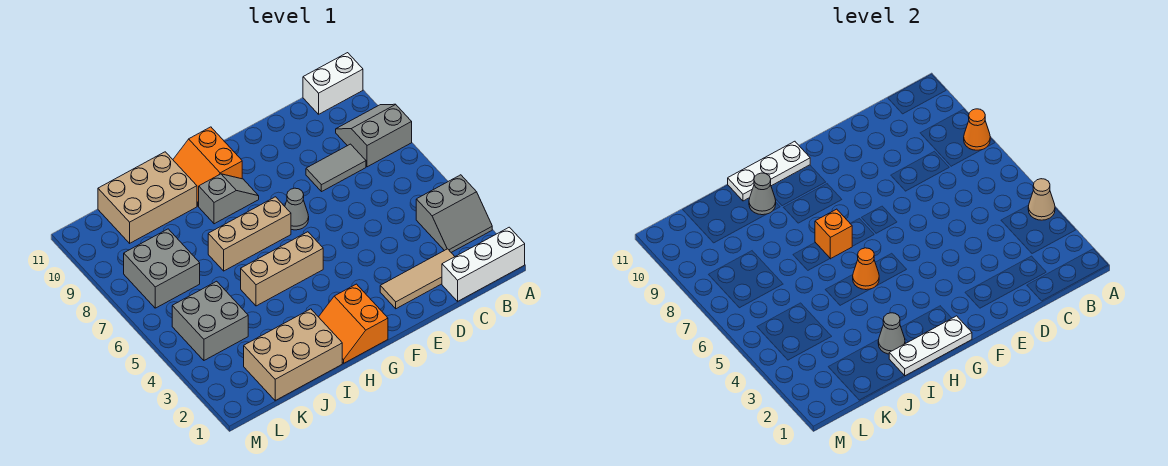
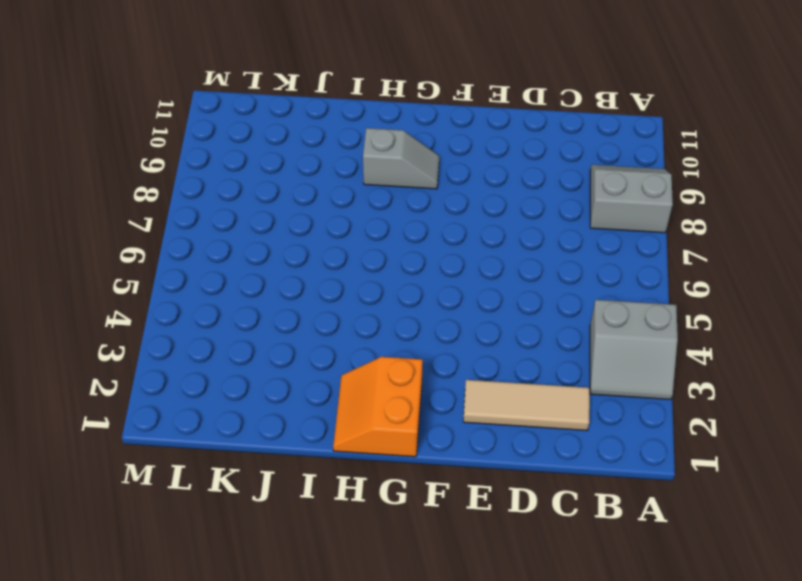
none -> white brick A1:C1 level 1
none -> white brick A11:B11 level 1
none -> grey tile C8:D8 level 1

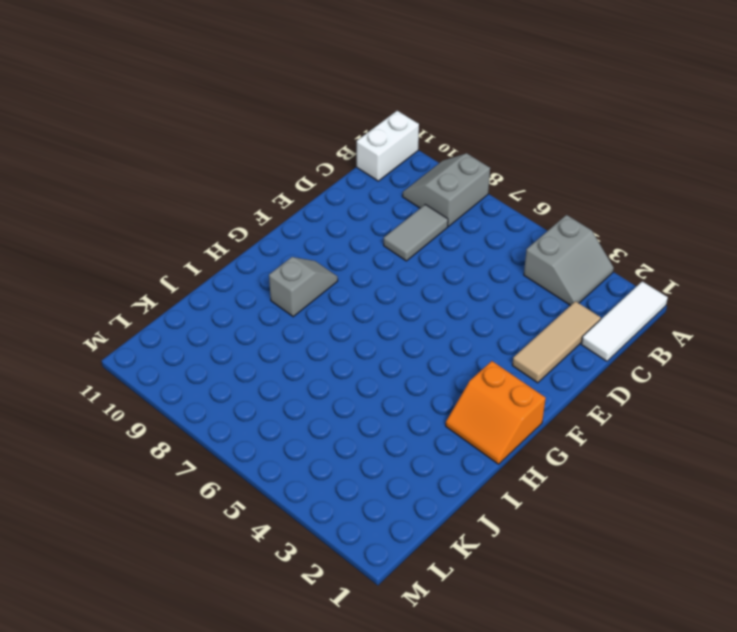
white tile A1:C1 level 1 -> white brick A1:C1 level 1
none -> grey cone F7 level 1
none -> tan brick G5:I5 level 1
none -> tan brick G7:I7 level 1

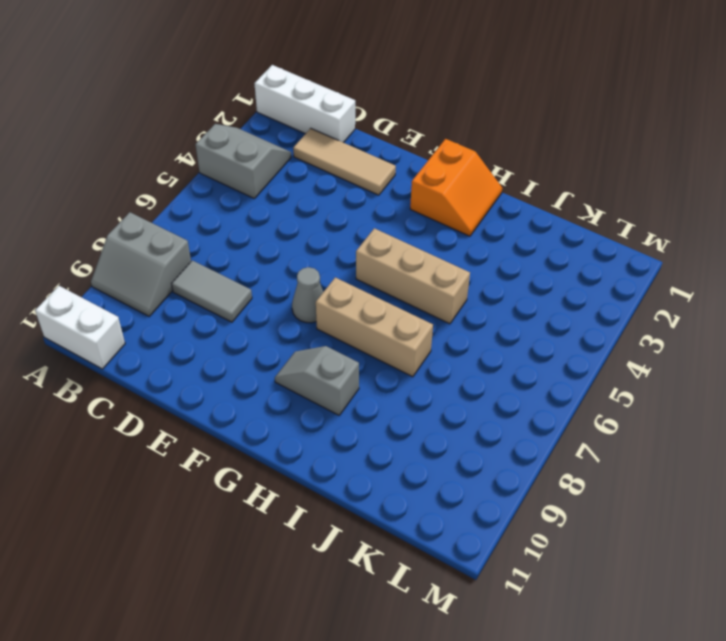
none -> orange slope G10:H11 level 1 top G
none -> tan brick I1:K2 level 1
none -> tan brick I10:K11 level 1

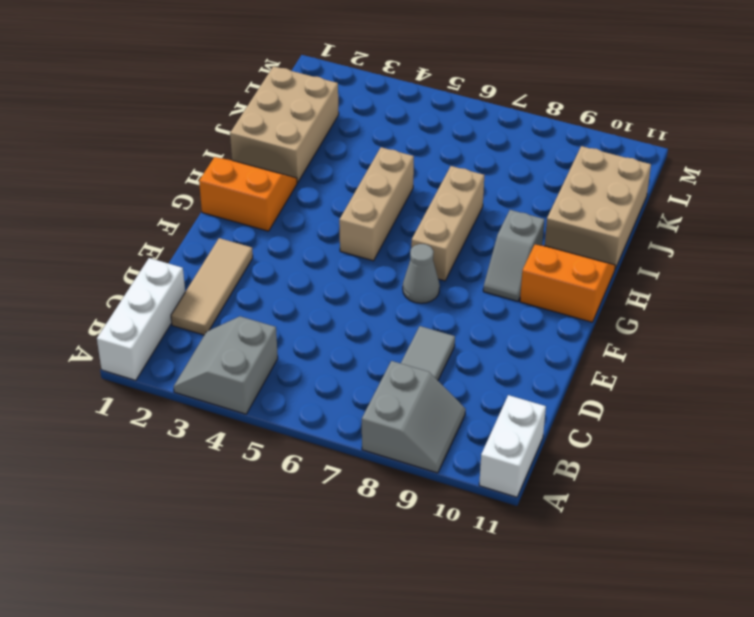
none -> grey brick K4:L5 level 1
none -> grey brick K7:L8 level 1
none -> tan cone A4 level 2

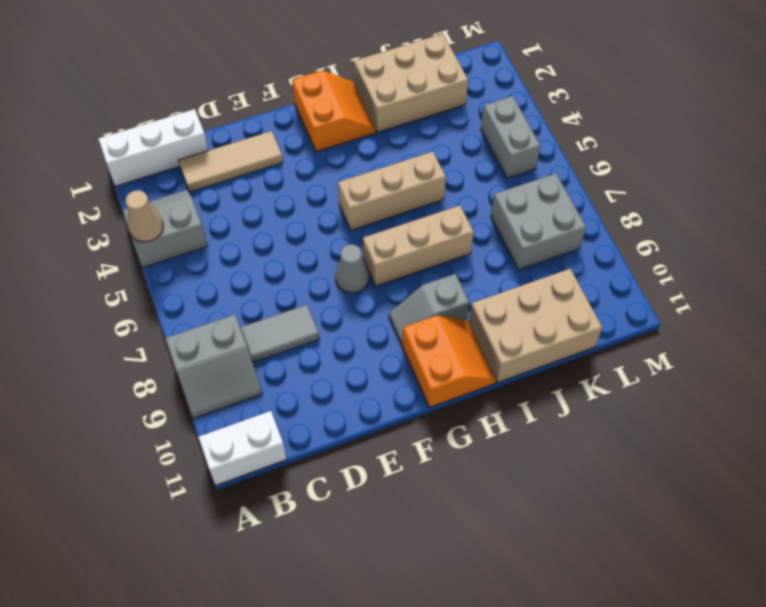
grey brick L4:L5 level 1 -> grey brick K4:L5 level 1
none -> orange cone A8 level 2
none -> white plate G1:I1 level 2
none -> white plate G11:I11 level 2

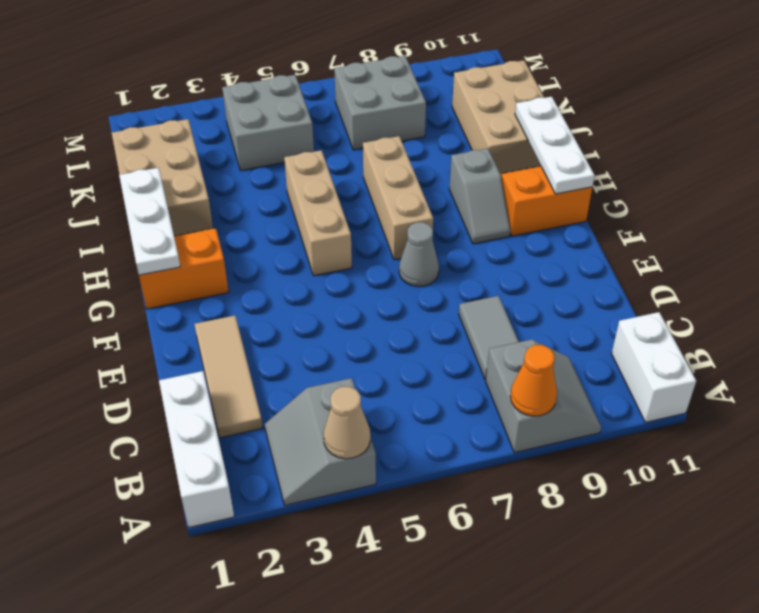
none -> orange cone H5 level 2
none -> orange brick H7 level 2
none -> grey cone I2 level 2

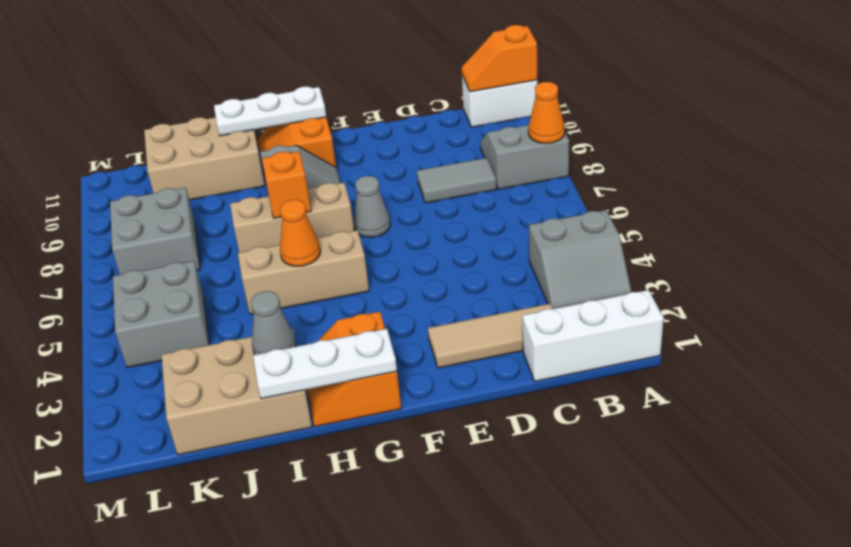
orange slope A11:B11 level 2 top A -> none
none -> tan cone A4 level 2
none -> grey cone I10 level 2

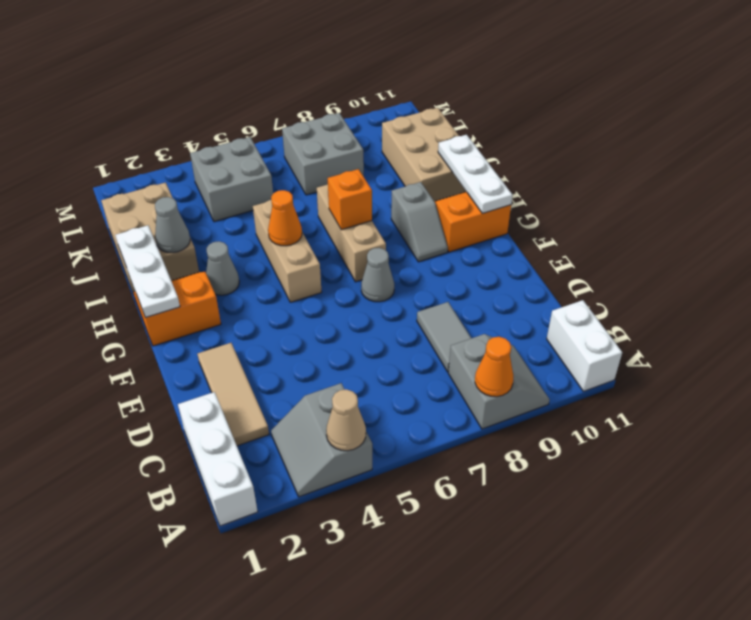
grey cone H3 level 1 -> grey cone I10 level 2

